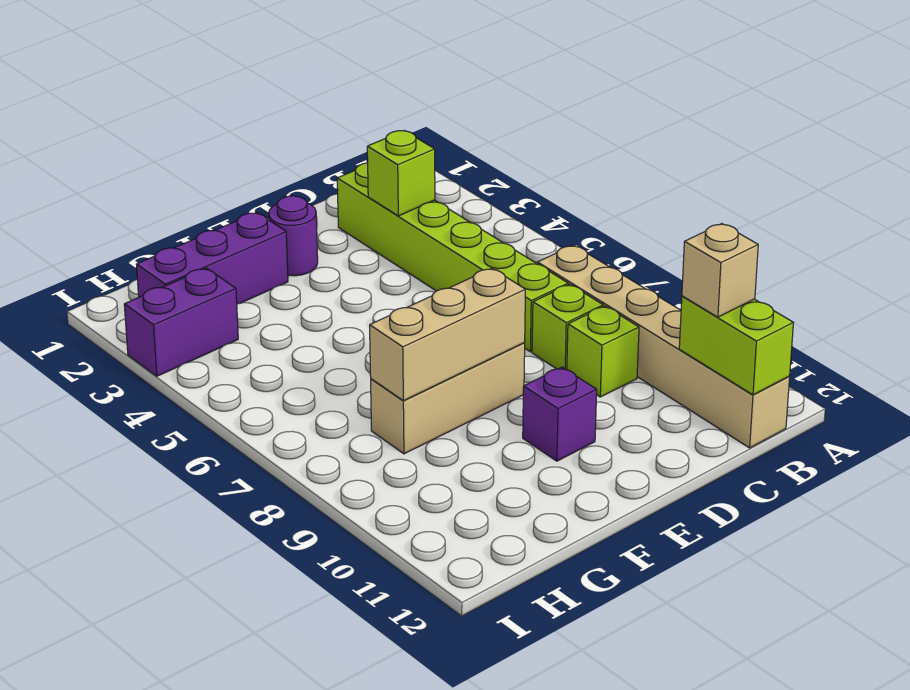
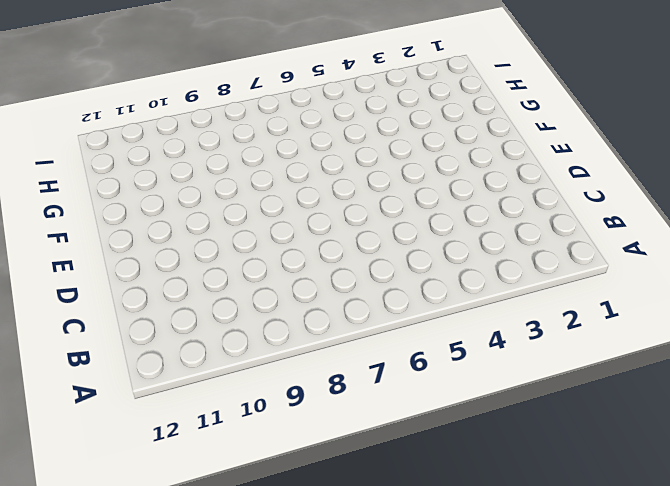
none -> tan brick B7:B12 level 1
none -> lime brick C2:C7 level 1
none -> lime brick C8 level 1

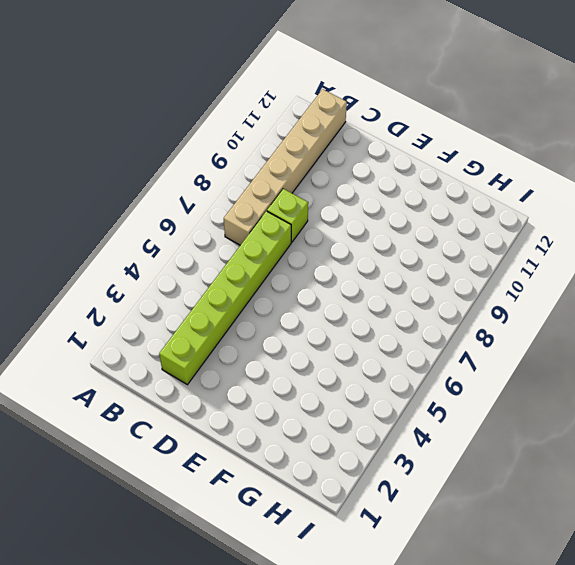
none -> lime brick C9 level 1
none -> purple round brick E2 level 1
none -> tan brick E8:G8 level 1

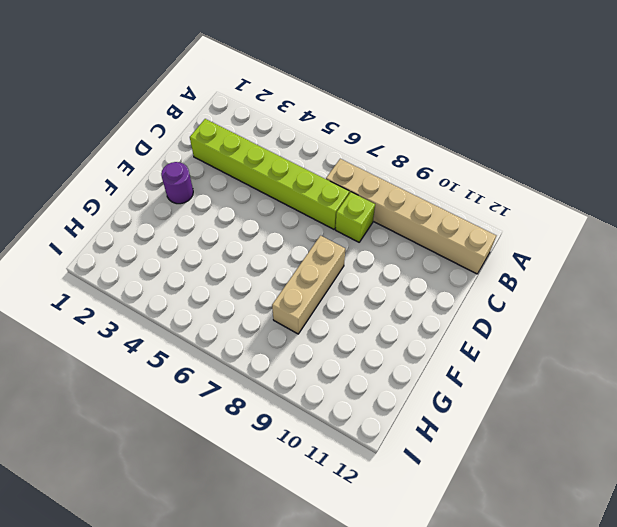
none -> lime brick C9 level 1
none -> purple brick E10 level 1
none -> purple brick F2:H2 level 1

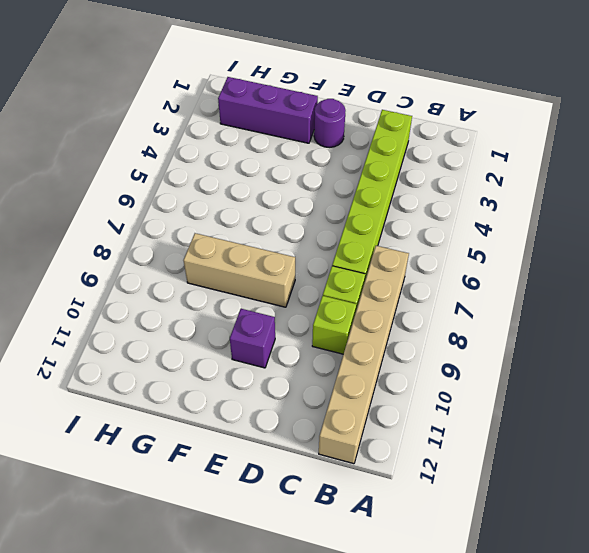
none -> purple brick H3:I3 level 1
none -> lime brick B11:B12 level 2
none -> lime brick C3 level 2

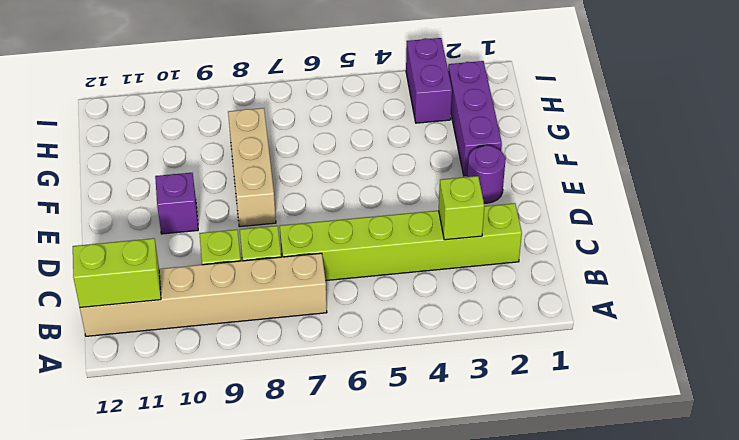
none -> tan brick E8:G8 level 2
none -> tan brick B11 level 3

